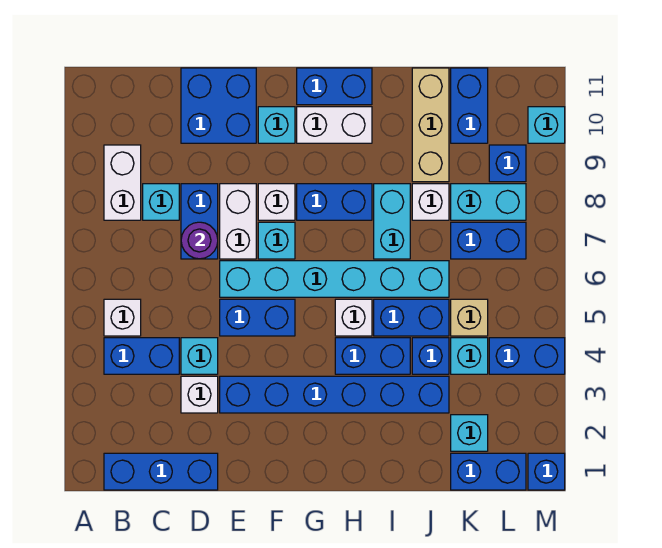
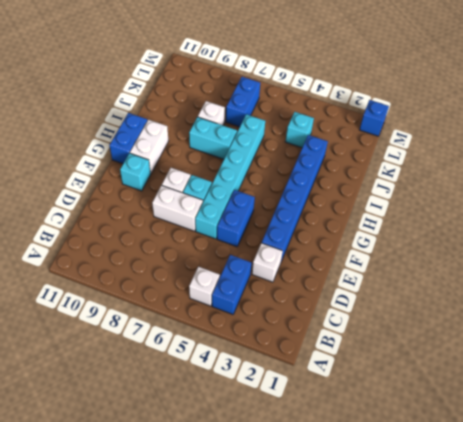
none -> blue brick B1:D1 level 1
none -> white brick B8:B9 level 1
none -> cyan brick C8 level 1
none -> cyan brick D4 level 1

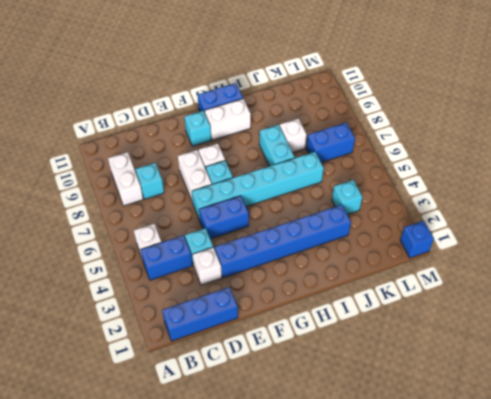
none -> blue brick D7:D8 level 1
none -> blue brick D10:E11 level 1
none -> blue brick G8:H8 level 1
none -> blue brick H4:I4 level 1

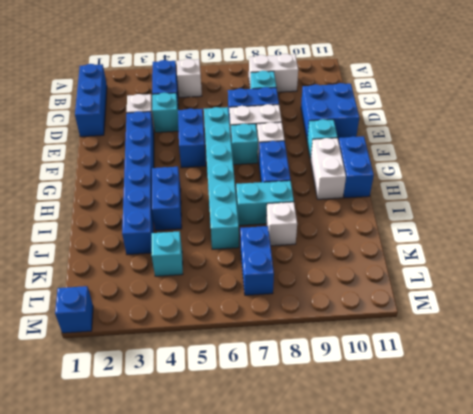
none -> white brick H5 level 1
none -> blue brick I5:J5 level 1
none -> blue brick J4 level 1
none -> tan brick J9:J11 level 1

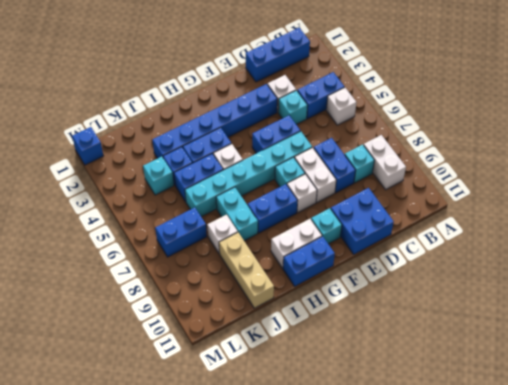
none -> blue brick K1:L1 level 1
none -> cyan brick K2 level 1
none -> tan brick K5 level 1
none -> cyan brick K8:L8 level 1

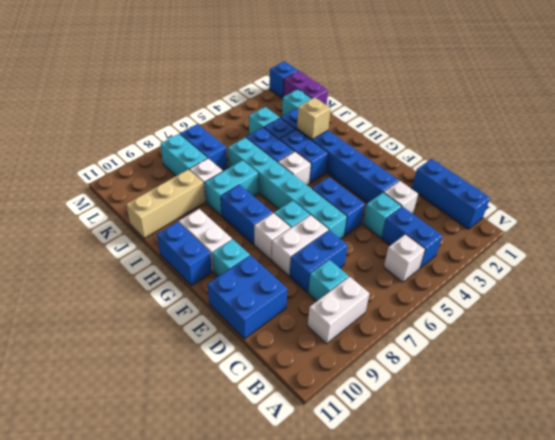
tan brick I3 level 2 -> tan brick K5 level 1
purple brick K1:L1 level 1 -> blue brick K1:L1 level 1
none -> blue brick K10:K11 level 1
none -> blue brick L4:M4 level 1
none -> blue brick L9 level 1
none -> cyan brick M10 level 1

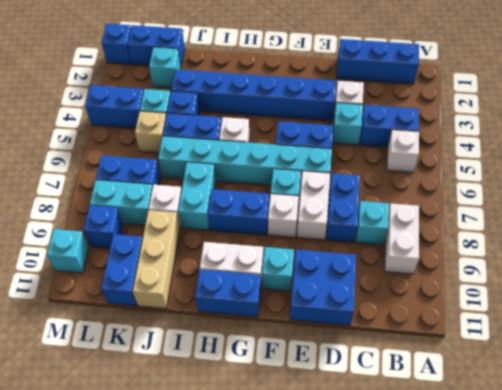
none -> blue brick H4:I4 level 1
none -> purple round brick D7 level 2

